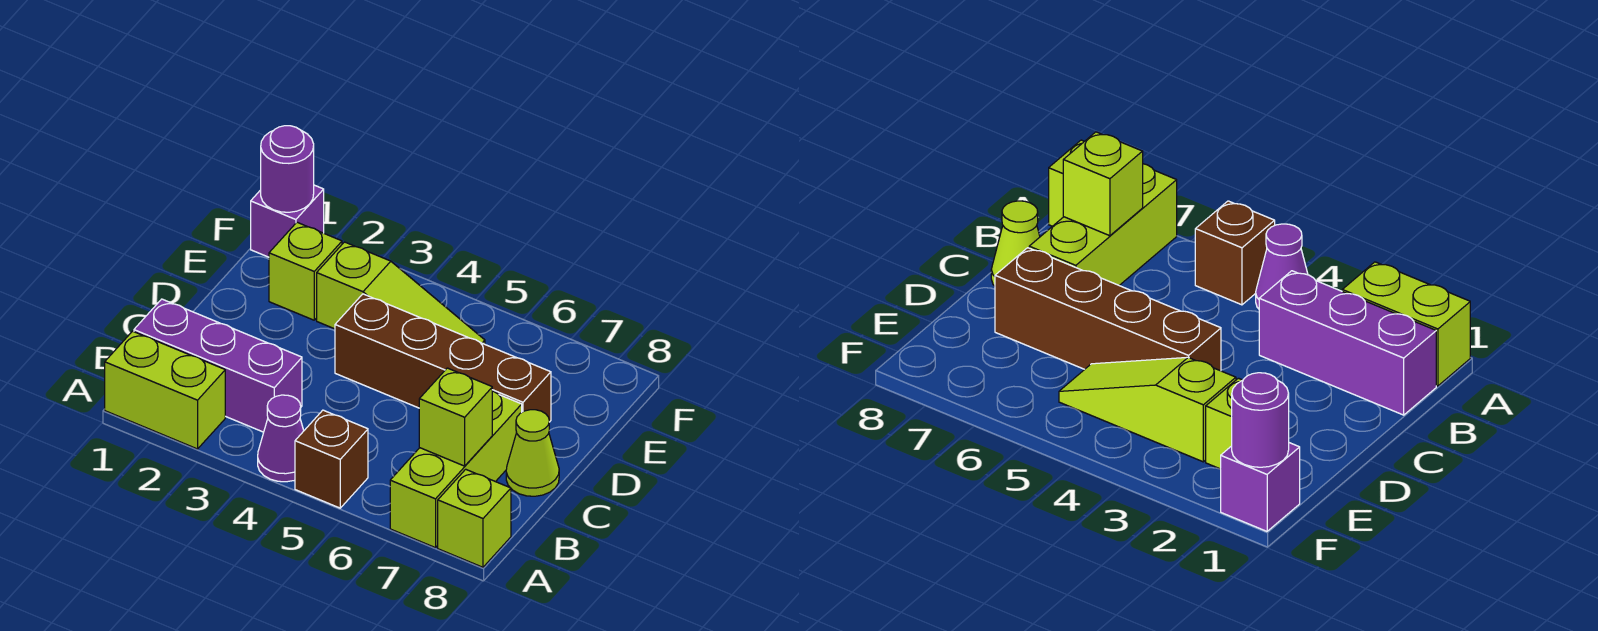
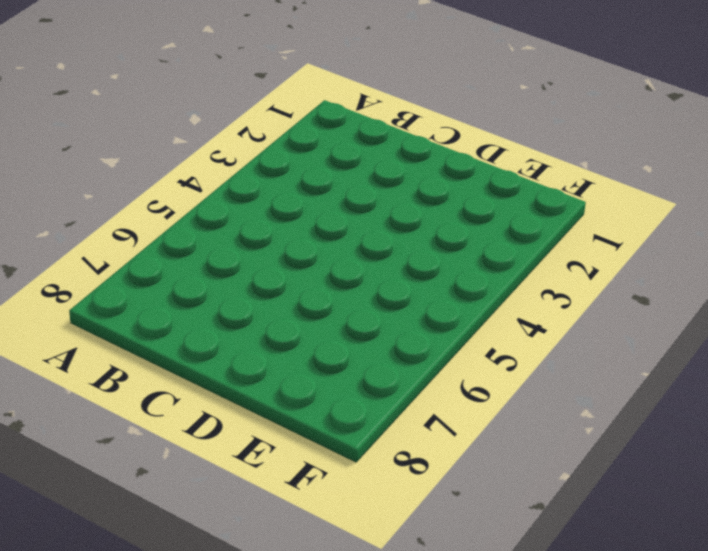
none -> lime brick A1:A2 level 1
none -> purple cone A4 level 1
none -> brown brick A5 level 1

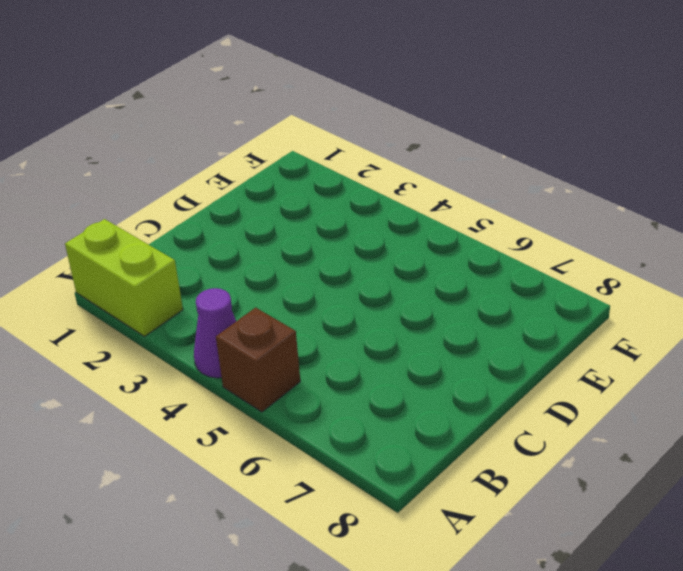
none -> lime brick A7:C7 level 1
none -> lime brick A8 level 1
none -> purple brick B1:B3 level 1

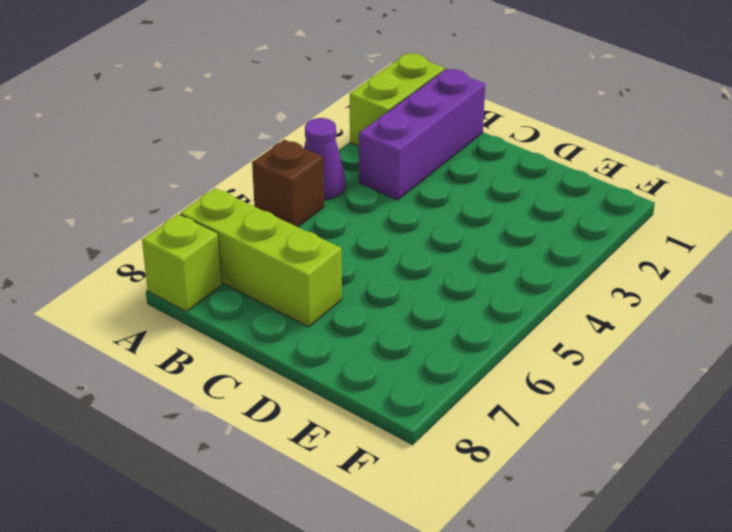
none -> lime cone C8 level 1
none -> brown brick D4:D7 level 1
none -> lime brick E2 level 1

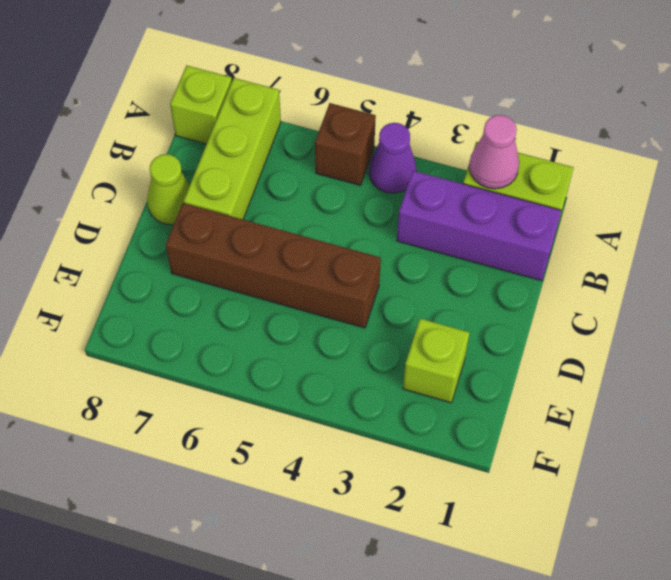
pink cone A2 level 2 -> none
none -> lime slope E3:E5 level 1 top 3
none -> purple brick F1 level 1
none -> lime brick B7 level 2

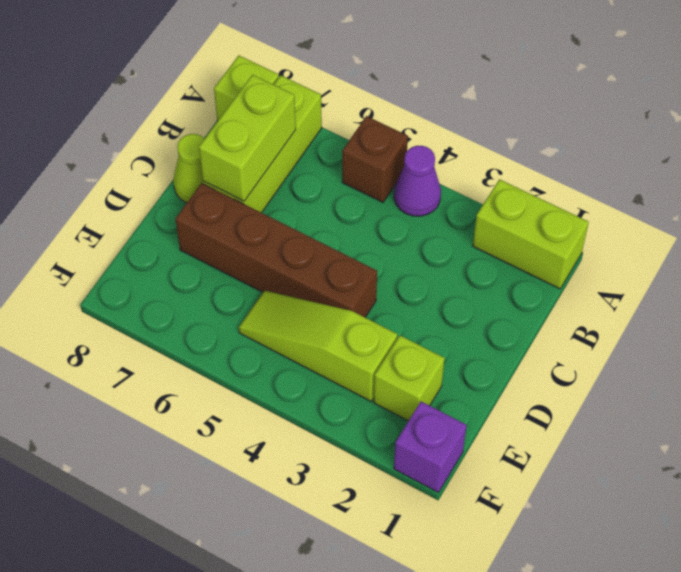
lime brick B7:C7 level 2 -> lime brick B7 level 2
none -> purple brick B1:B3 level 1
none -> purple round brick F1 level 2

